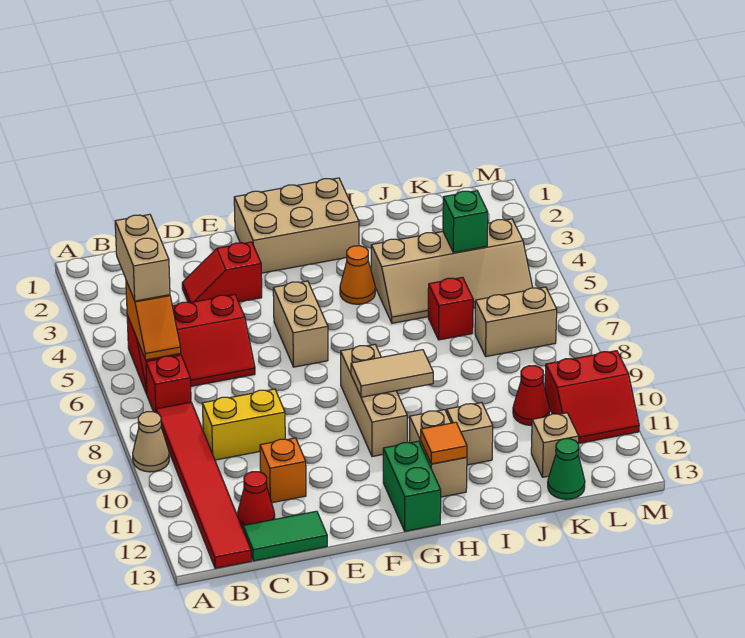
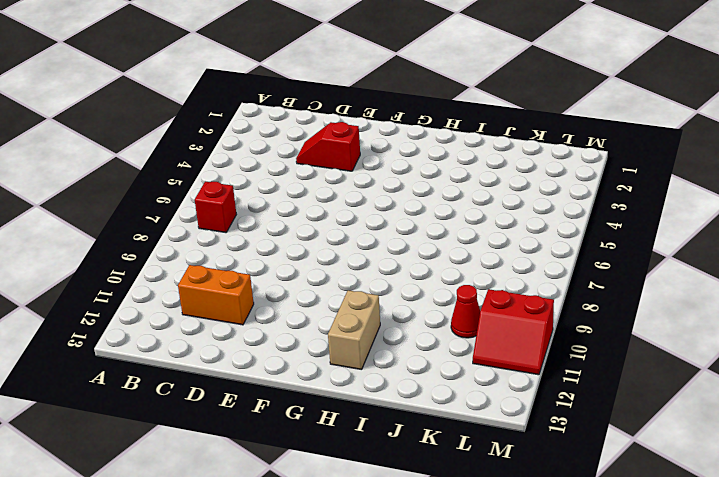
orange brick C11:D11 level 1 -> orange brick D11 level 1
none -> tan cone A9 level 1
none -> red slope B5:D6 level 1 top 5
none -> red tile B8:B13 level 1

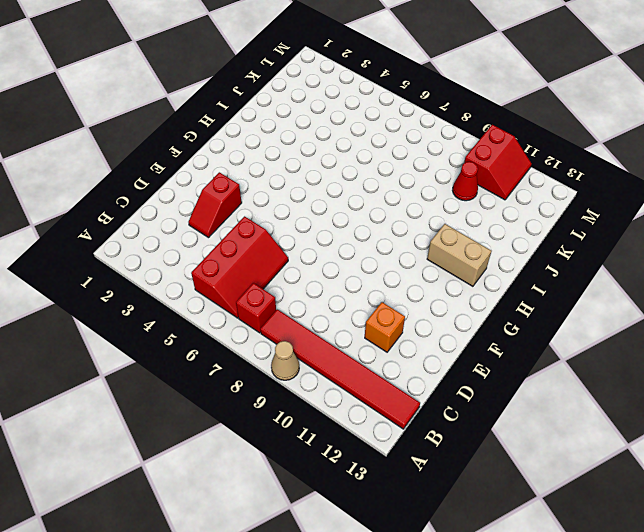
none -> yellow brick C9:D9 level 1
none -> red cone C12 level 1
none -> green tile C13:D13 level 1

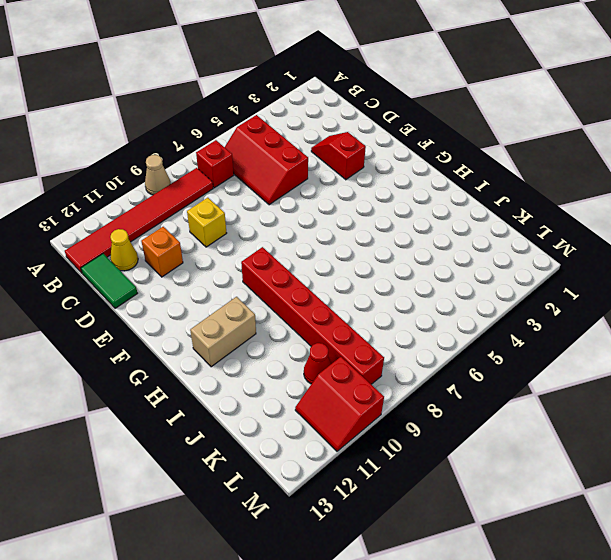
yellow cone C12 level 1 -> red cone C12 level 1
yellow brick D9 level 1 -> yellow brick C9:D9 level 1
red brick G9:L9 level 1 -> tan brick G8:G10 level 1
none -> tan brick F1:H2 level 1
none -> tan brick F5:F6 level 1
none -> green brick G12:G13 level 1

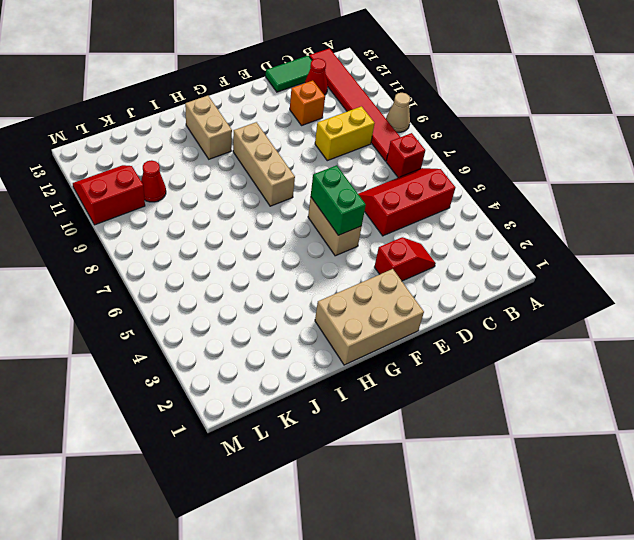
green brick F5:F6 level 2 -> green brick G12:G13 level 1
none -> orange cone H4 level 1
none -> tan slope I4:L5 level 1 top 4
none -> tan brick I11 level 1

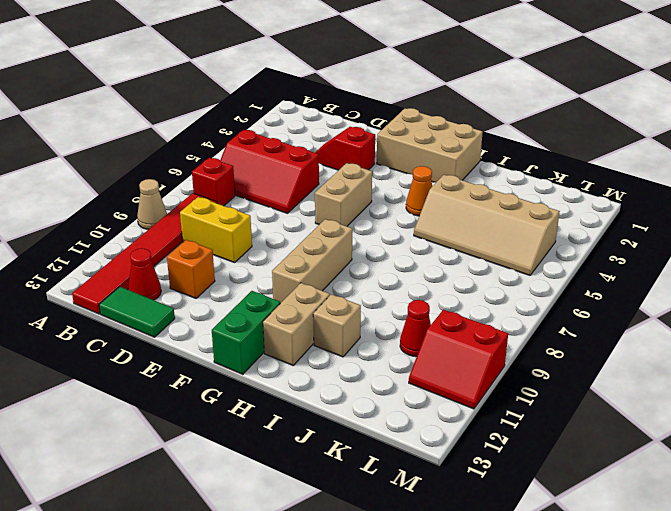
none -> red brick J6 level 1
none -> tan brick K7:L7 level 1
none -> tan brick K12 level 1

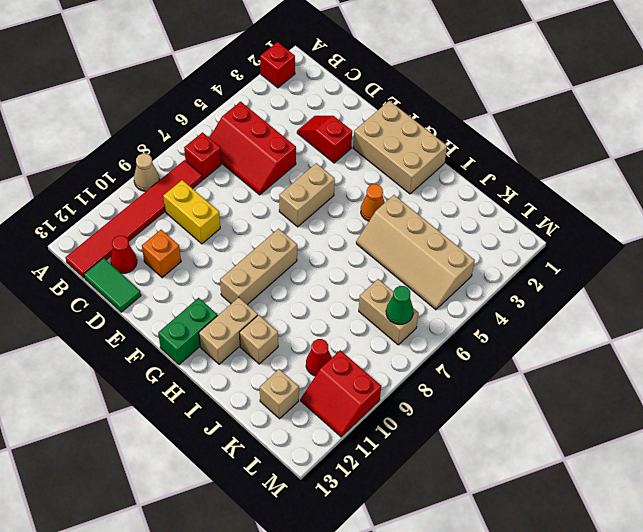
red brick A2 level 1 -> red brick J6 level 1
green cone L7 level 2 -> green cone K13 level 1
none -> orange slope B5:B6 level 2 top 5
none -> tan tile G9:H9 level 2
none -> orange tile H12 level 2

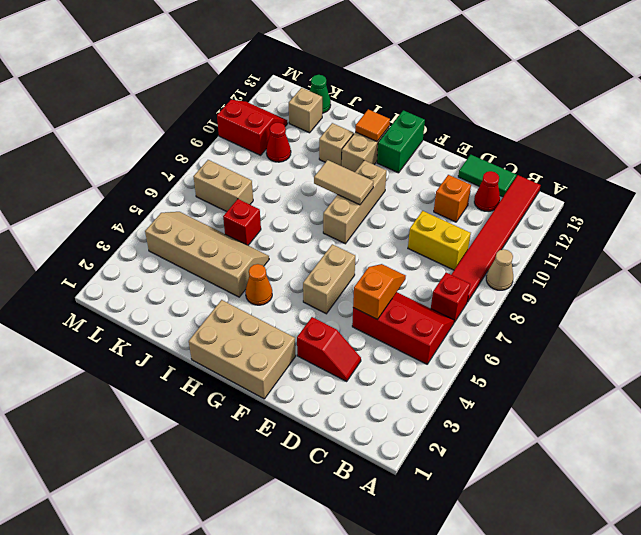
orange slope D5:D6 level 2 top 5 -> orange slope B5:B6 level 2 top 5
none -> green brick K4 level 2
none -> tan brick B4:B5 level 3

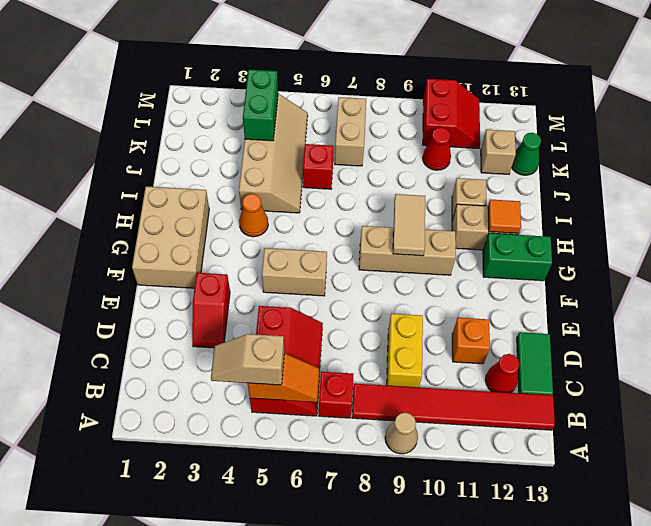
tan slope B4:B5 level 3 top 5 -> tan brick B4:B5 level 3
green brick K4:L4 level 2 -> green brick K4 level 2

